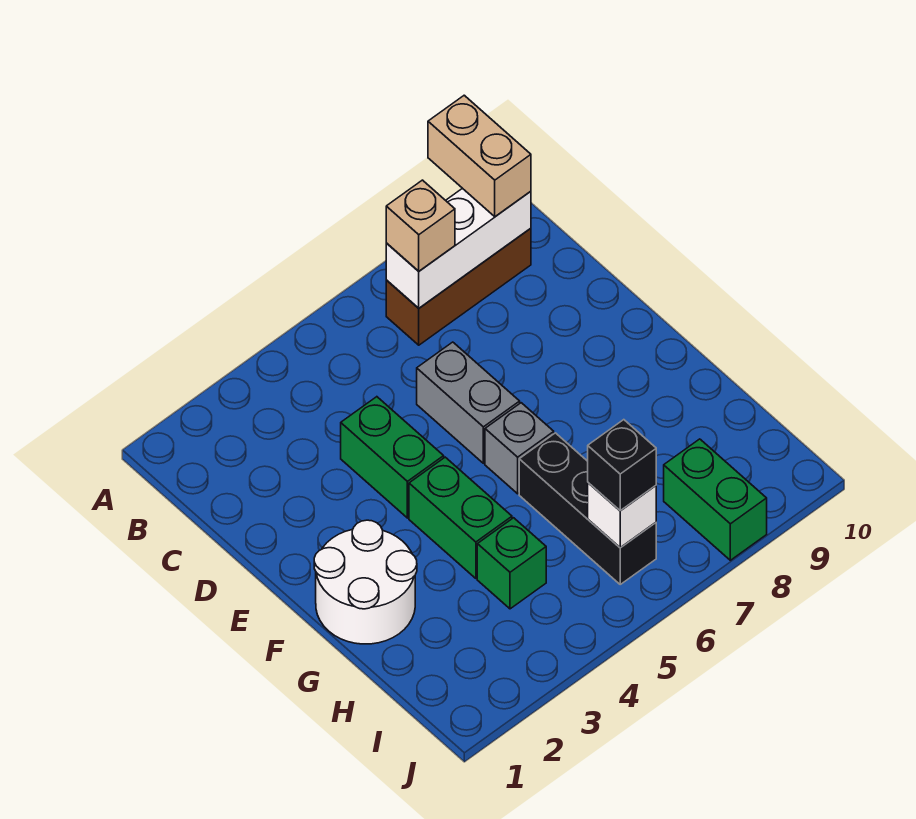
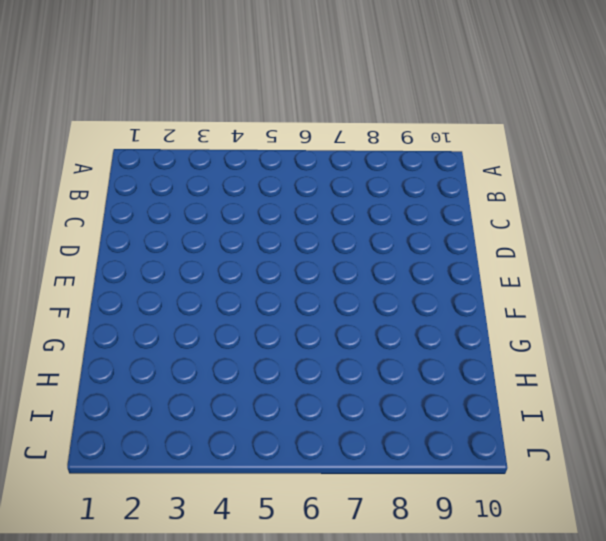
none -> brown brick B7:B9 level 1
none -> green brick D4:E4 level 1
none -> grey brick D6:E6 level 1

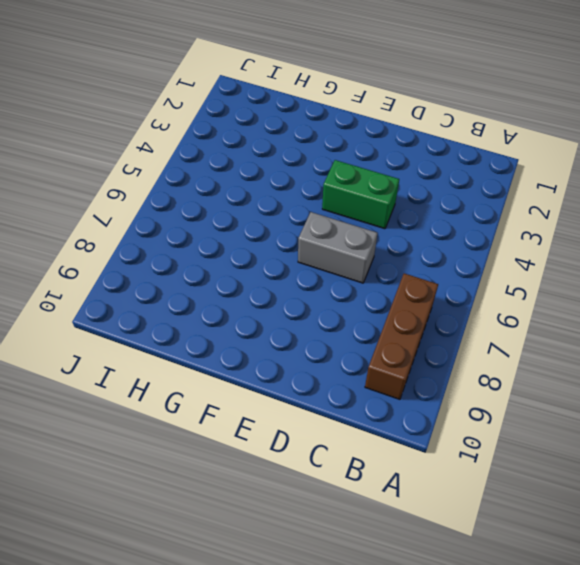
none -> white round brick F1:G2 level 1
none -> green brick F4:G4 level 1
none -> grey brick F6 level 1

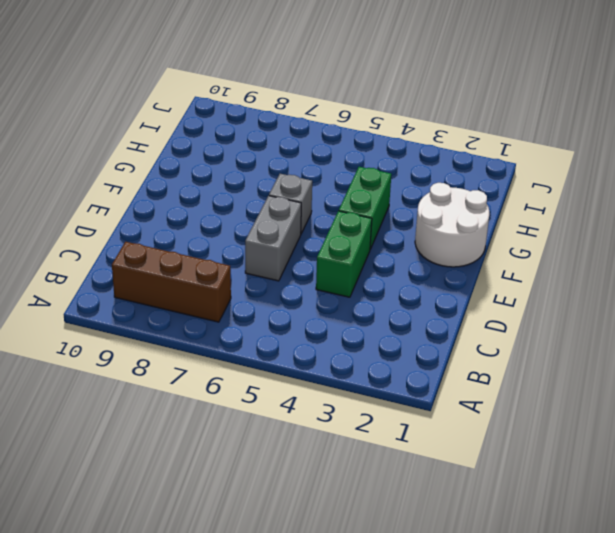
none -> black brick G6:I6 level 1
none -> green brick H4 level 1
none -> green brick I8:J8 level 1

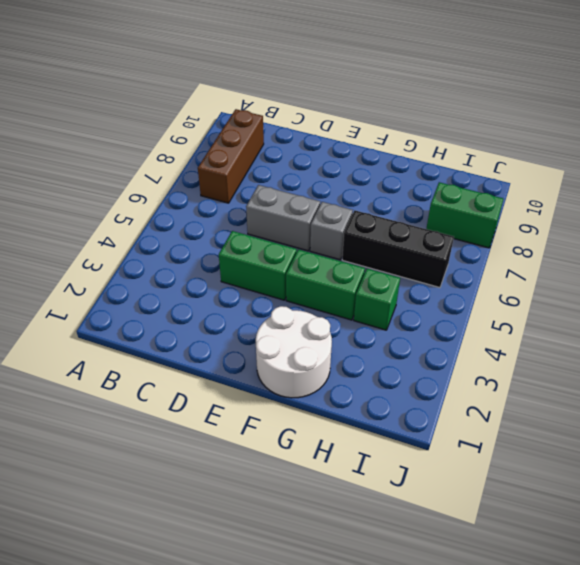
none -> white brick B7:B9 level 2
none -> white brick I6 level 2
none -> tan brick A9:B9 level 3

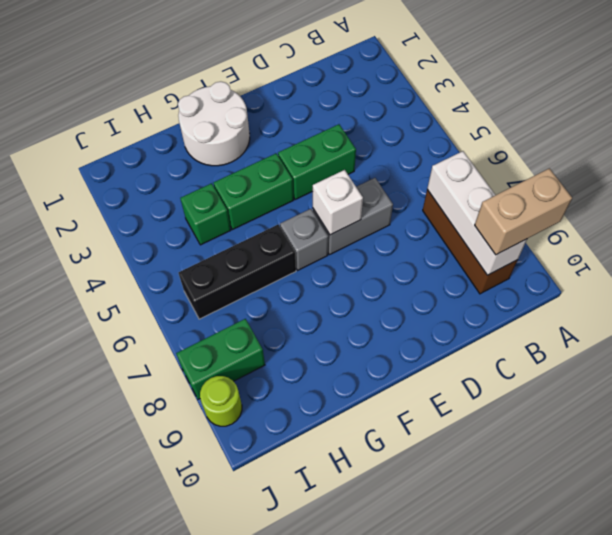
white brick E6 level 2 -> white brick I6 level 2
lime round brick J9 level 1 -> none
none -> tan brick B7 level 3
none -> black brick I6 level 3

